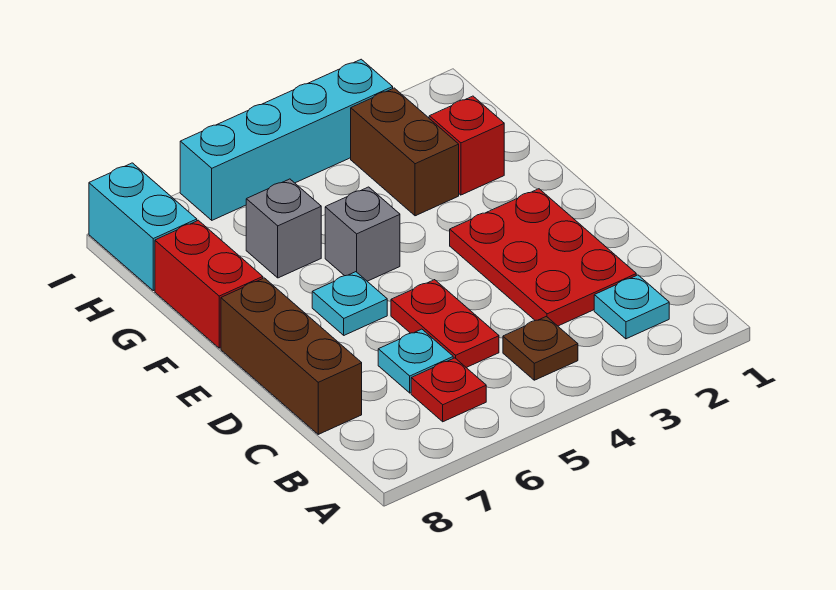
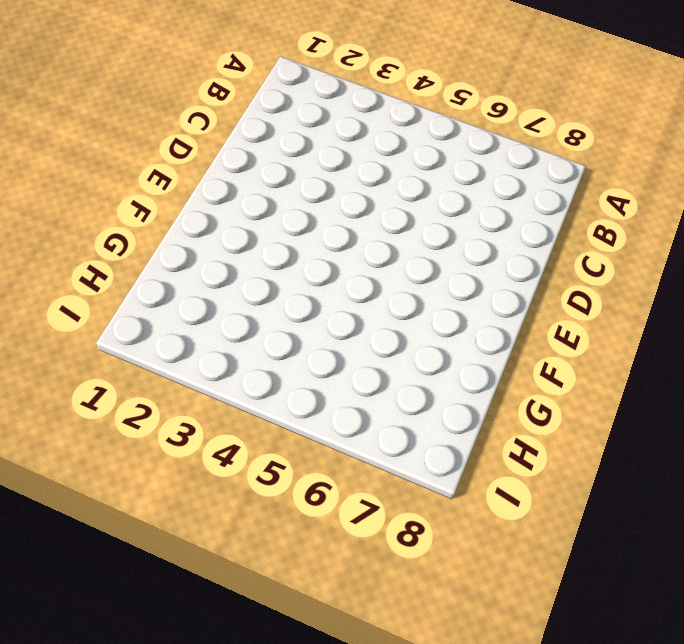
none -> cyan plate B2 level 1
none -> brown plate B4 level 1
none -> red plate B6 level 1

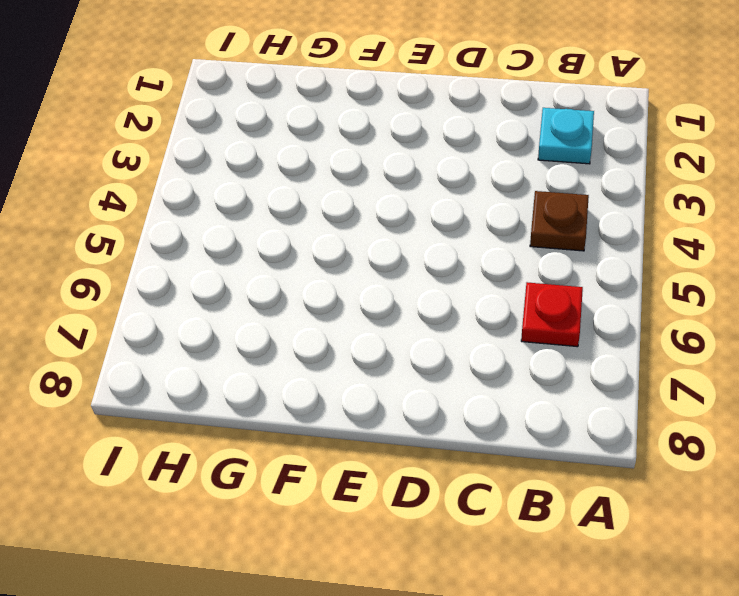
none -> red plate C2:E3 level 1
none -> red plate C5:D5 level 1
none -> cyan plate C6 level 1

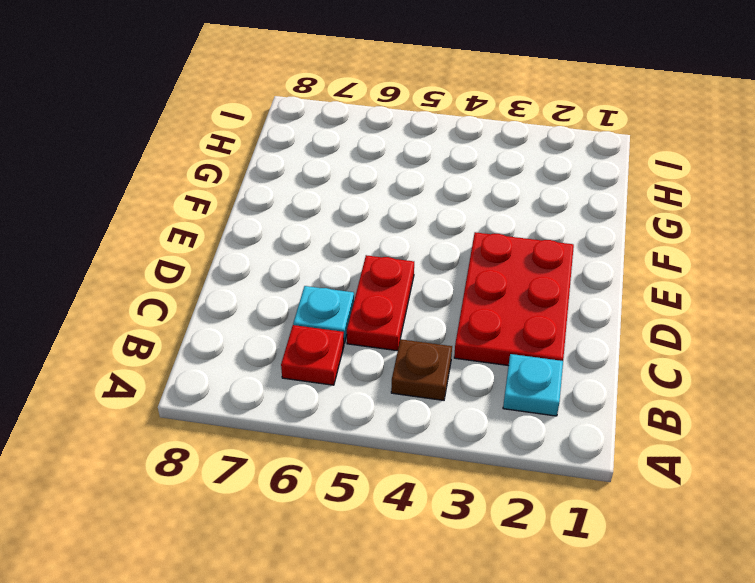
none -> brown brick C8:E8 level 1
none -> cyan plate E6 level 1
none -> grey brick F5 level 1

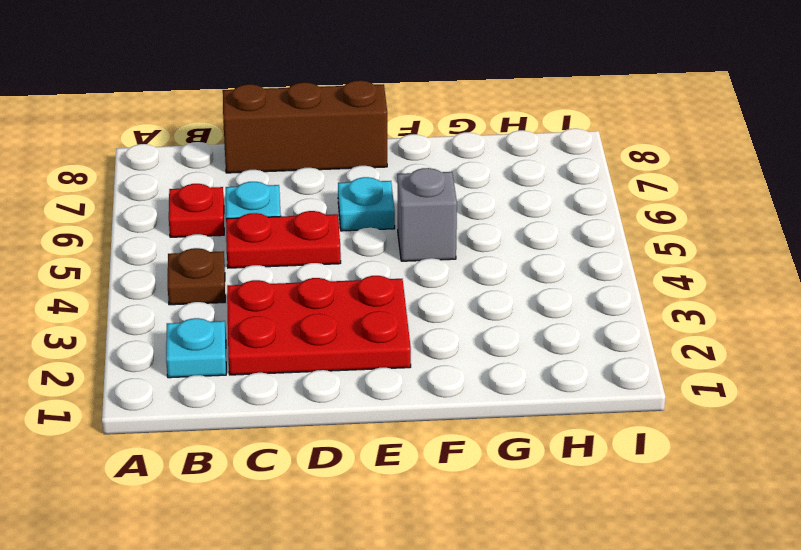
none -> red brick F8:G8 level 1
none -> red brick G2 level 1
none -> brown brick G3:H3 level 1

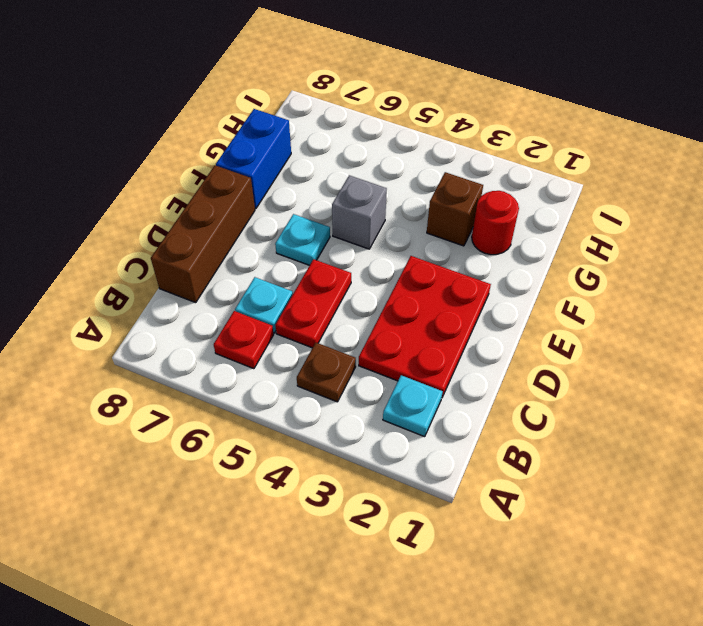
blue brick F8:G8 level 1 -> red brick F8:G8 level 1
red round brick G2 level 1 -> red brick G2 level 1
brown brick G3 level 1 -> brown brick G3:H3 level 1
none -> grey brick G6 level 1
none -> cyan brick H8:I8 level 1
none -> cyan brick I3:I6 level 1

